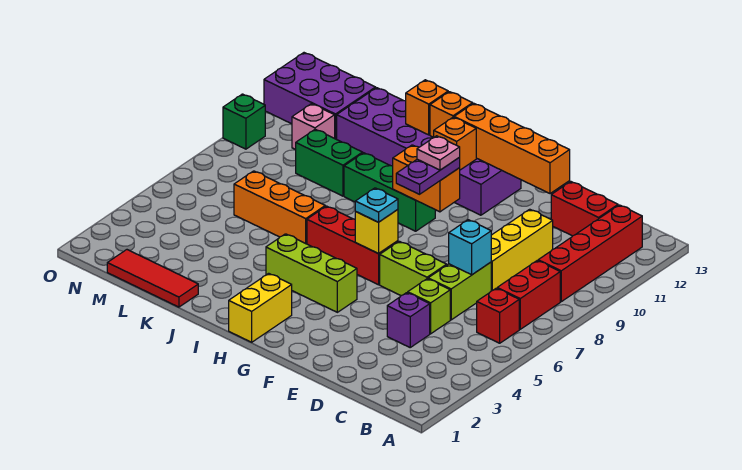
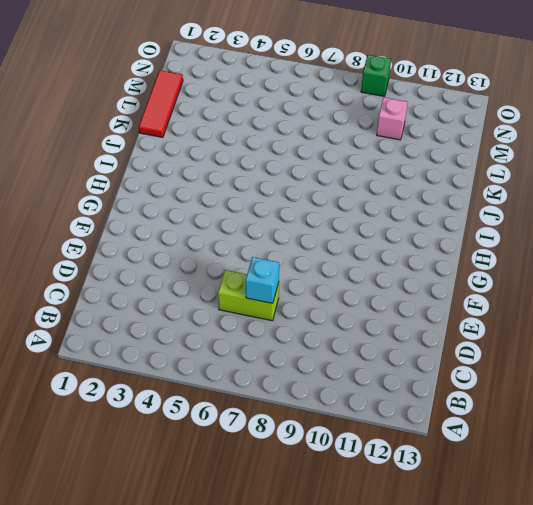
none -> red brick B6 level 1
none -> red brick B7:B8 level 1
none -> red brick B9:B12 level 1
none -> red brick C12:D12 level 1

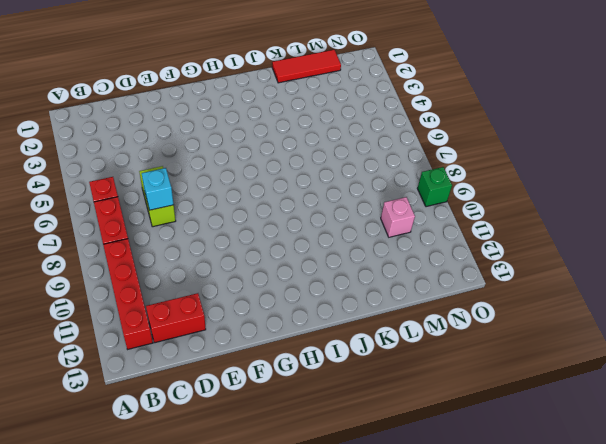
none -> purple brick D4 level 1
none -> lime brick D5 level 1
none -> yellow brick D8:D10 level 1
none -> lime brick E6:F6 level 1

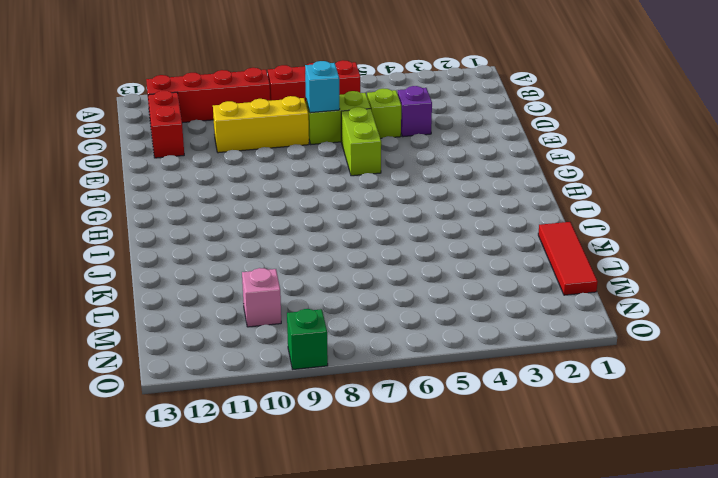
none -> lime brick G4:I4 level 1
none -> red brick G6:I6 level 1
none -> purple brick G11:L12 level 1
none -> yellow brick H1:H2 level 1

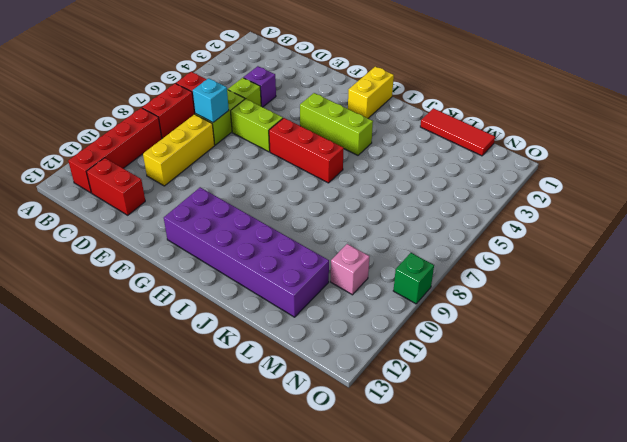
none -> green brick H9:J9 level 1
none -> orange brick J6:L6 level 1
none -> green brick K9:L9 level 1
none -> purple brick M11:O12 level 1

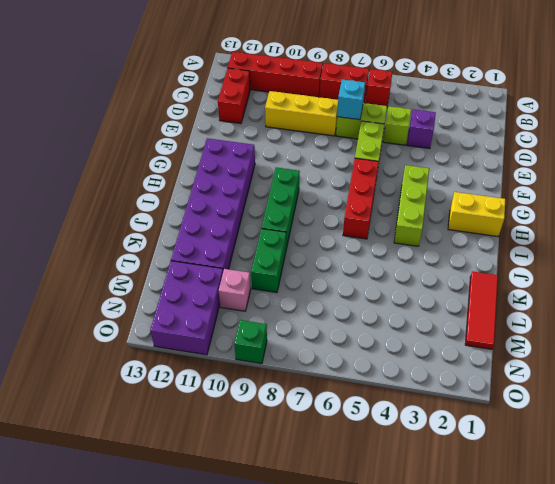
none -> orange brick J6:L6 level 1
none -> orange brick E12:H12 level 2
none -> yellow brick G6 level 2
none -> orange brick G9:H9 level 2

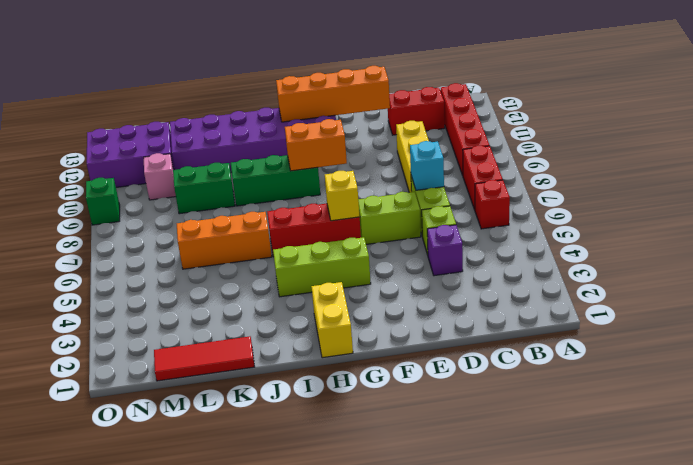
none -> orange brick H11 level 2
none -> orange brick I12 level 2
none -> orange brick J12 level 2
none -> cyan plate G6 level 3

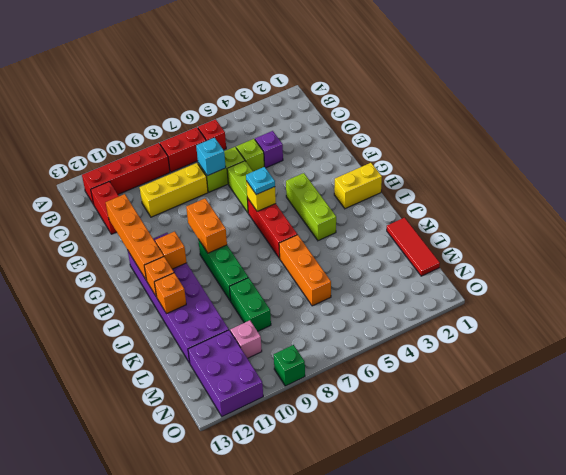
none -> purple plate G8:G9 level 3
none -> pink plate G9 level 4

